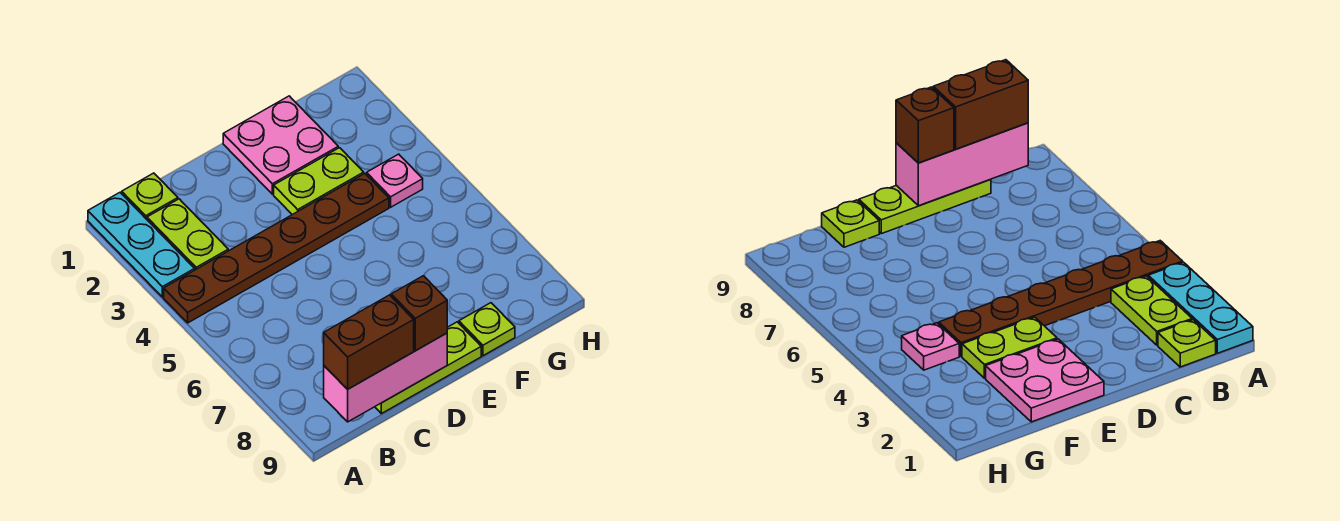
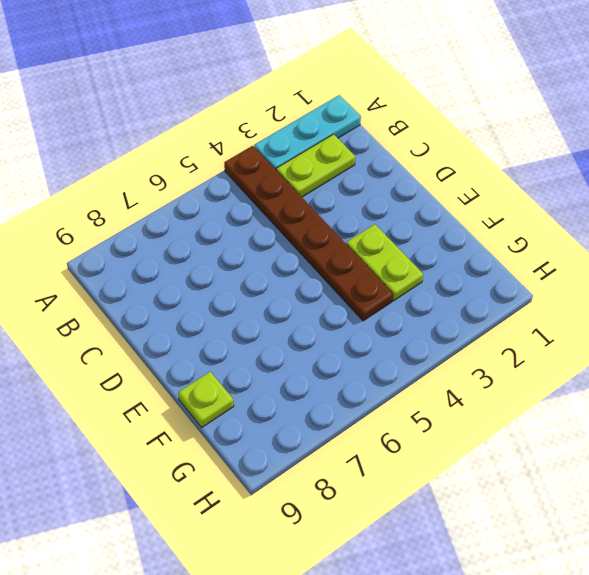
none -> lime plate B1 level 1
none -> lime plate C9:E9 level 1
none -> pink plate E1:F2 level 1

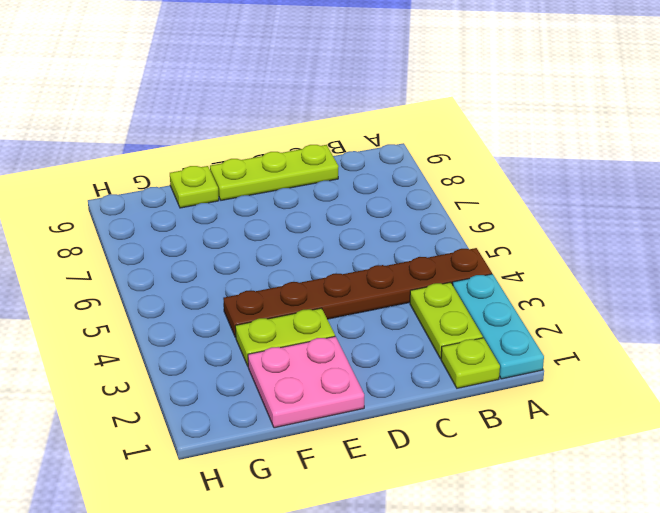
none -> pink plate G4 level 1
none -> pink brick B9:D9 level 2
none -> brown brick B9:C9 level 3

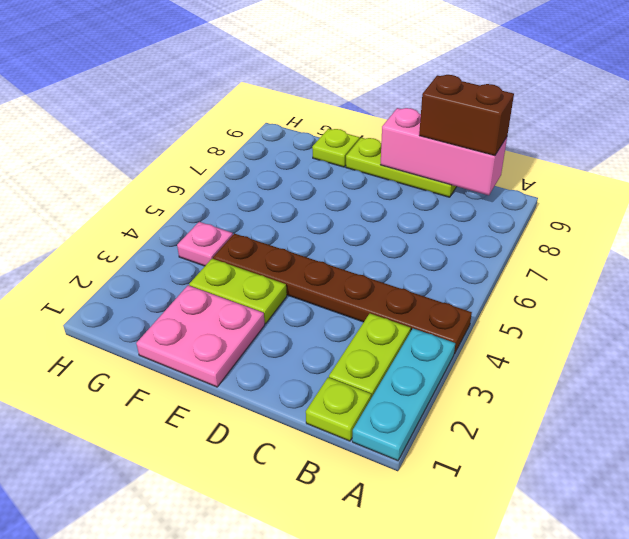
none -> brown brick D9 level 3

